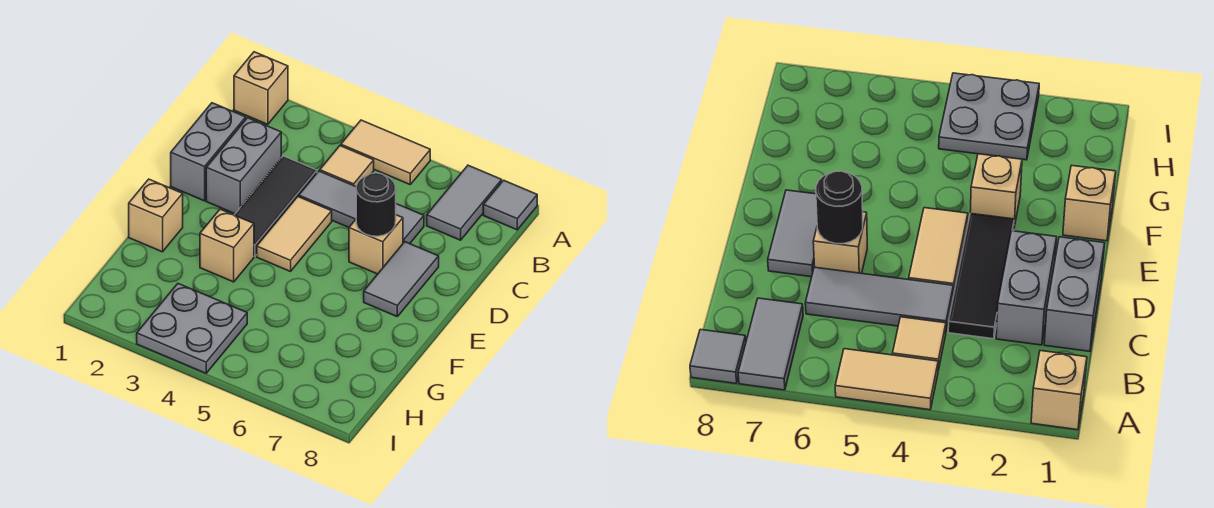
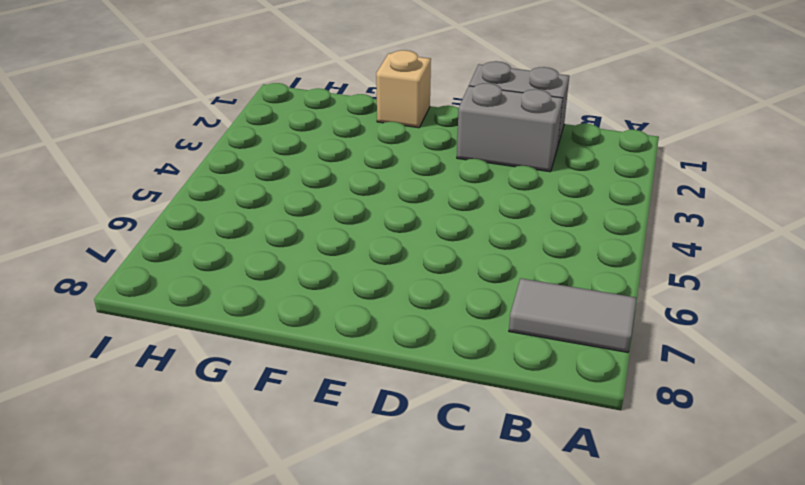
none -> tan brick A1 level 1
none -> tan tile A4:A5 level 1
none -> grey tile A8 level 1

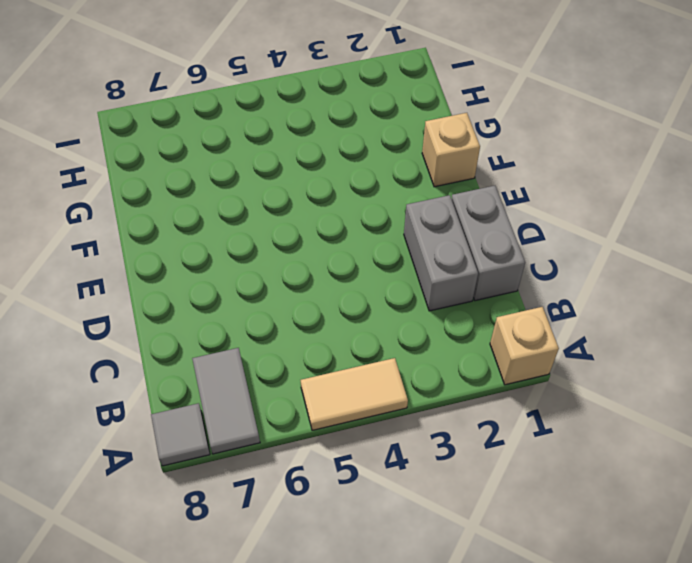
none -> tan tile B4 level 1
none -> black tile C3:E3 level 1
none -> grey tile C4:C6 level 1

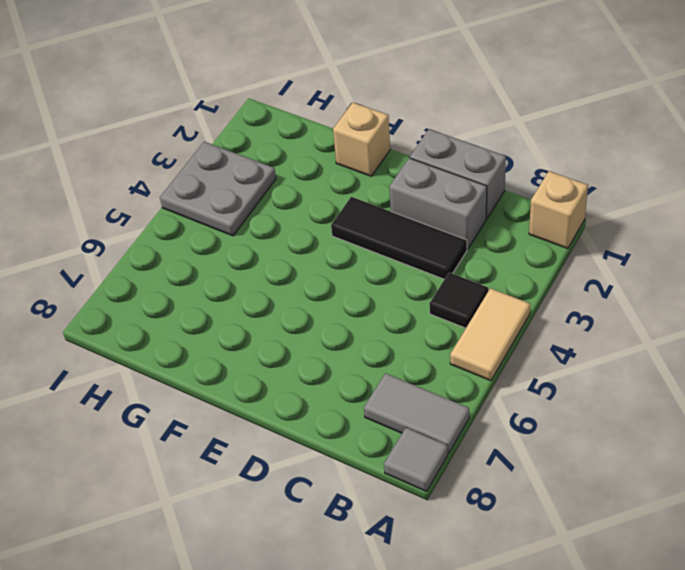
black tile B4 level 1 -> tan tile B4 level 1
none -> grey tile C4:C6 level 1
none -> tan tile D4:E4 level 1
none -> tan brick D6 level 1

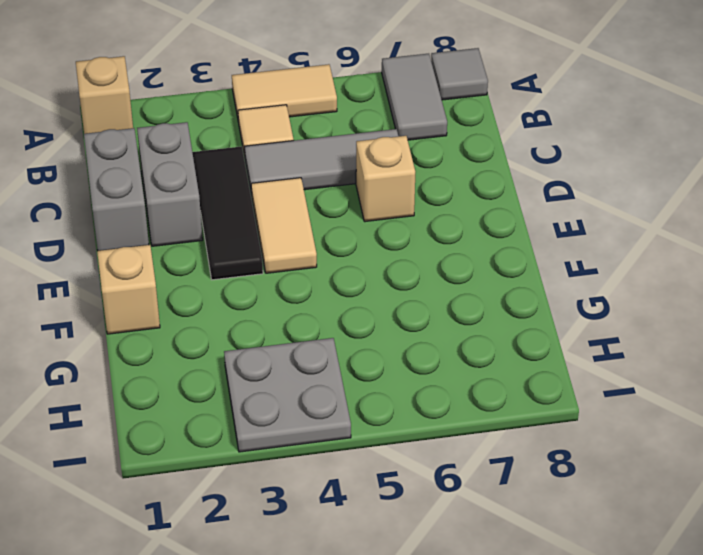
none -> grey tile D7:E7 level 1
none -> tan brick F3 level 1
none -> black round brick D6 level 2

